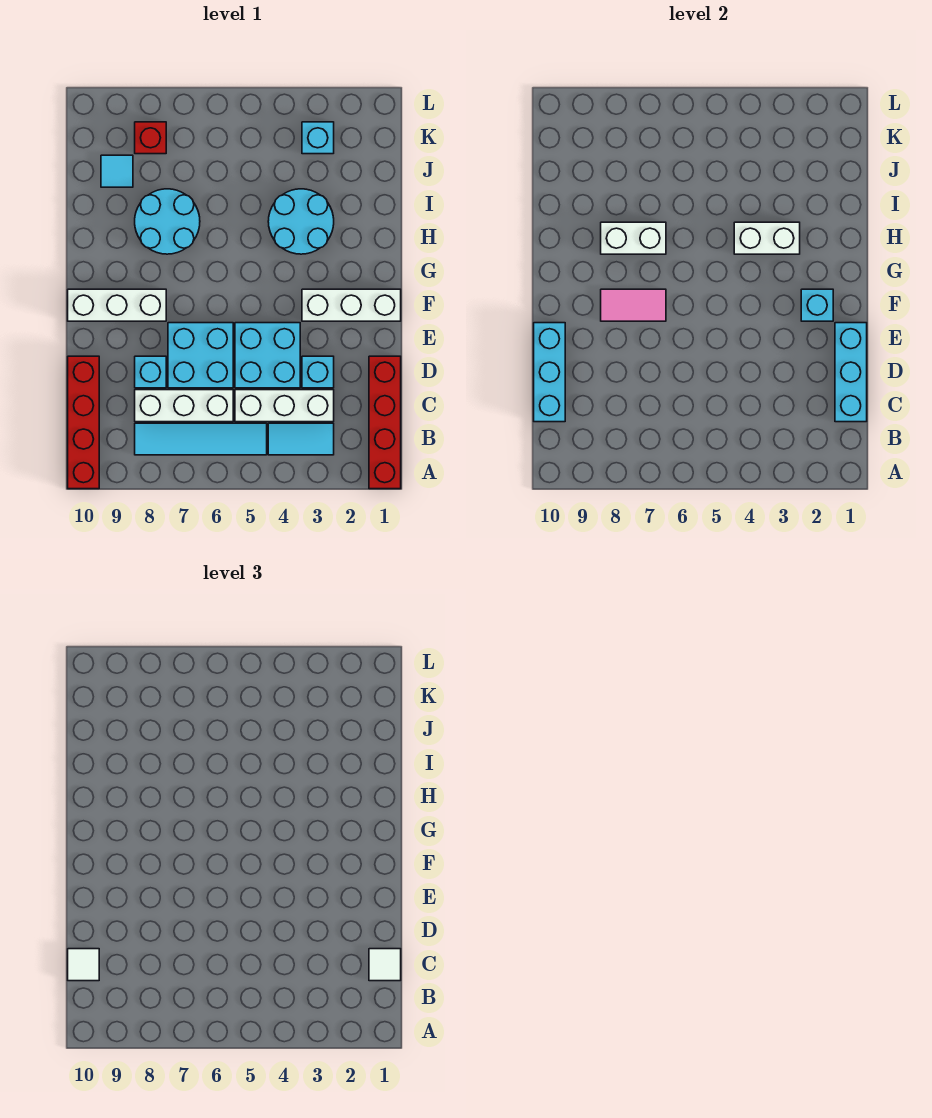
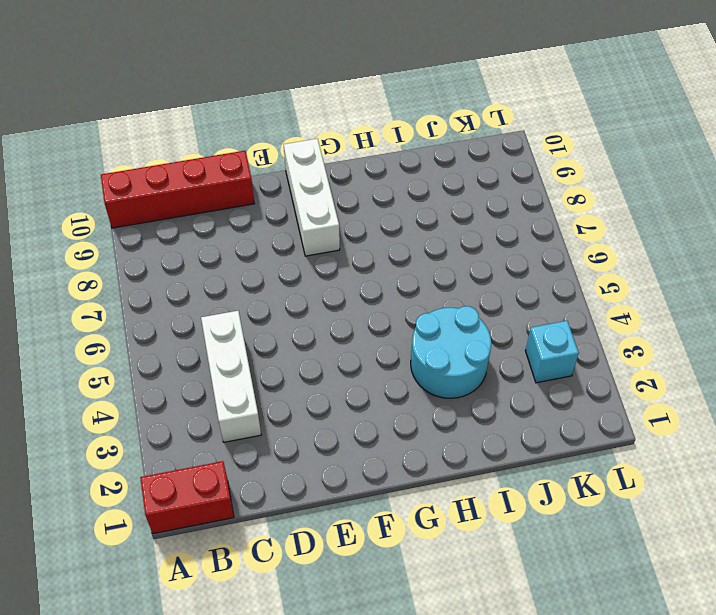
red brick A1:B1 level 1 -> red brick A1:D1 level 1
none -> cyan tile B3:B4 level 1
none -> cyan tile B5:B8 level 1
none -> white brick C6:C8 level 1

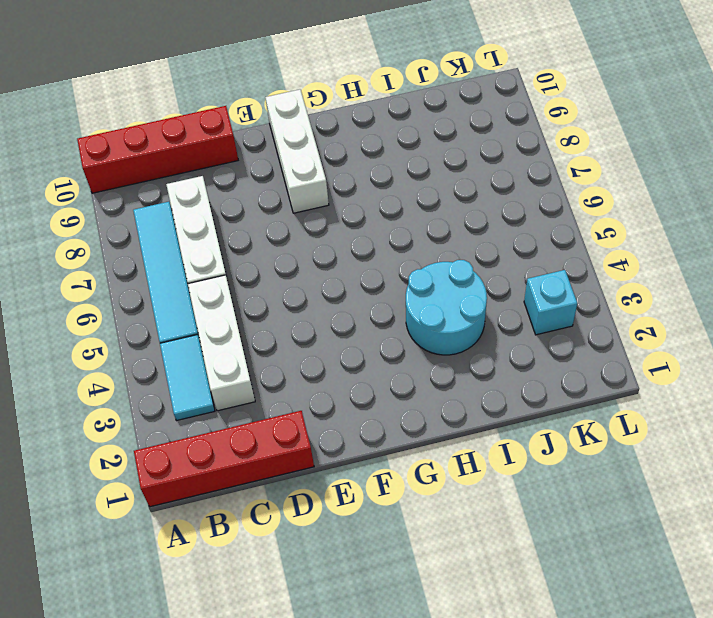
none -> cyan brick D3 level 1
none -> cyan brick D4:E5 level 1
none -> cyan brick D6:E7 level 1

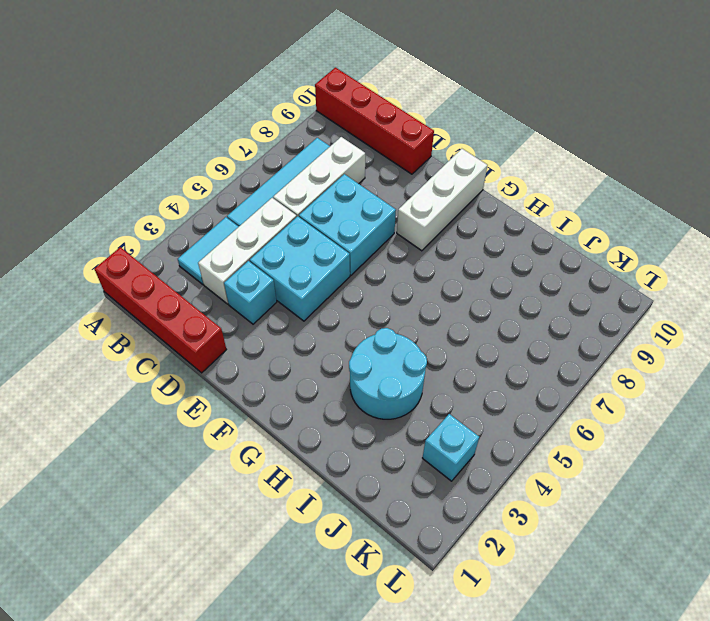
none -> cyan brick D8 level 1
none -> white brick F1:F3 level 1
none -> cyan round brick H7:I8 level 1

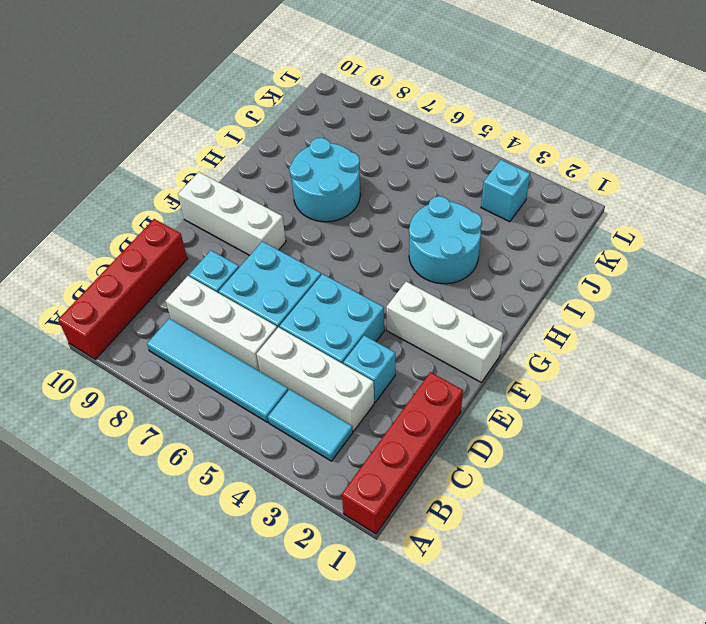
none -> cyan tile J9 level 1
none -> red brick K8 level 1
none -> cyan brick C1:E1 level 2

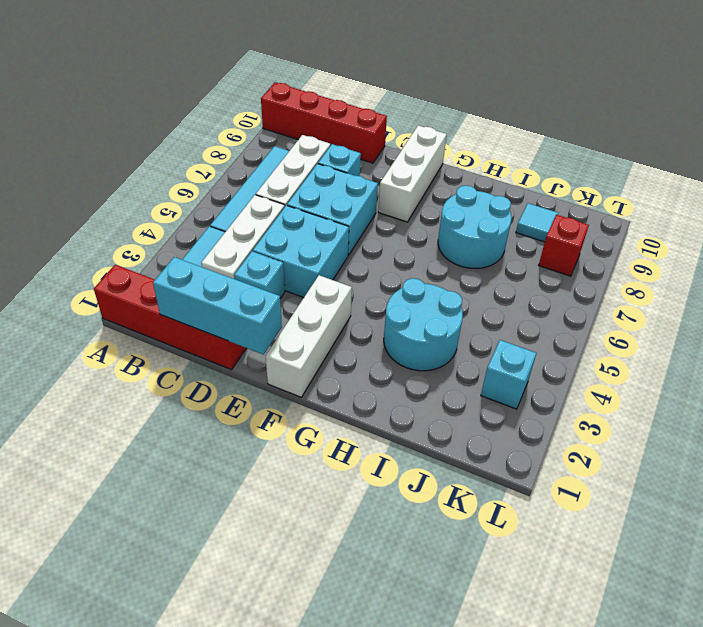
none -> cyan brick C10:E10 level 2
none -> cyan brick F2 level 2
none -> pink tile F7:F8 level 2

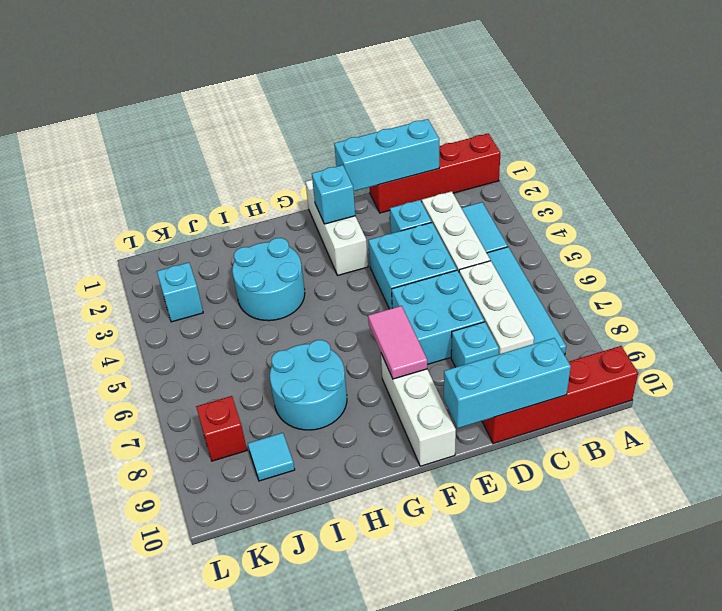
none -> white brick H3:H4 level 2
none -> white brick H7:H8 level 2
none -> white tile C1 level 3

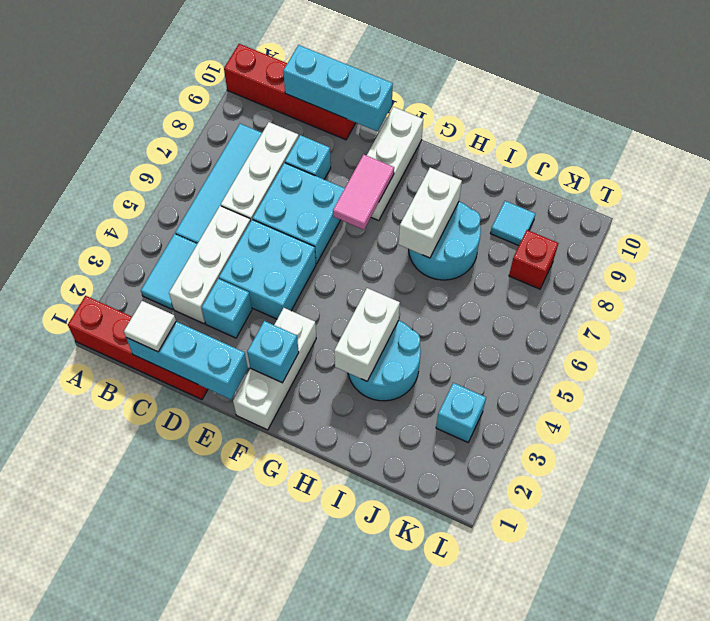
none -> white tile C10 level 3

